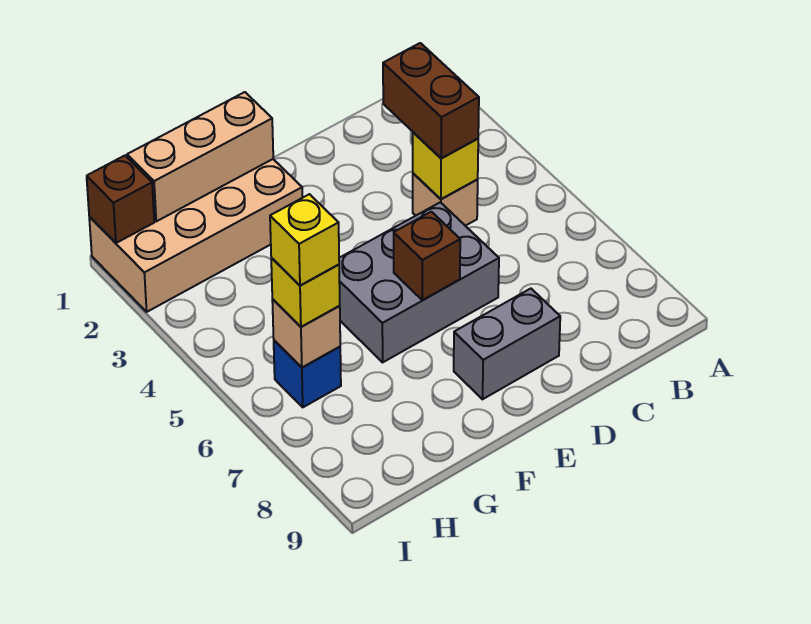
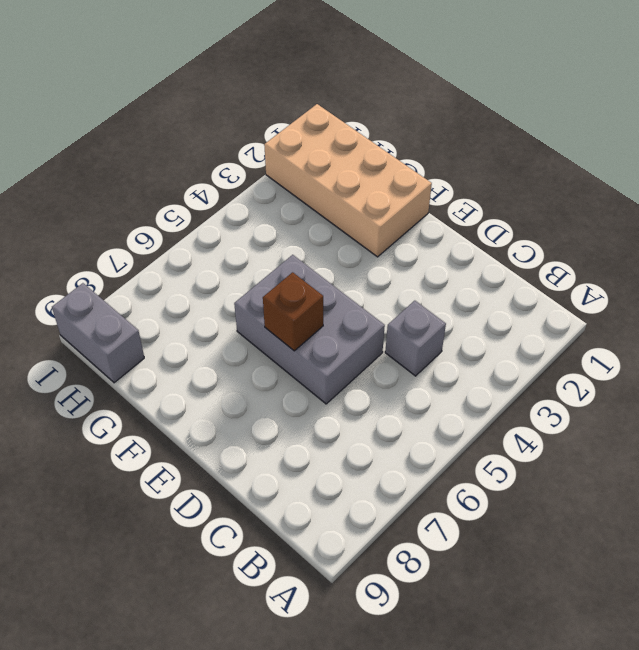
grey brick C4 level 1 -> tan brick C4 level 1
grey brick H9:I9 level 1 -> grey brick D8:E8 level 1
none -> blue brick H6 level 1
none -> yellow brick C4 level 2
none -> tan brick F1:H1 level 2

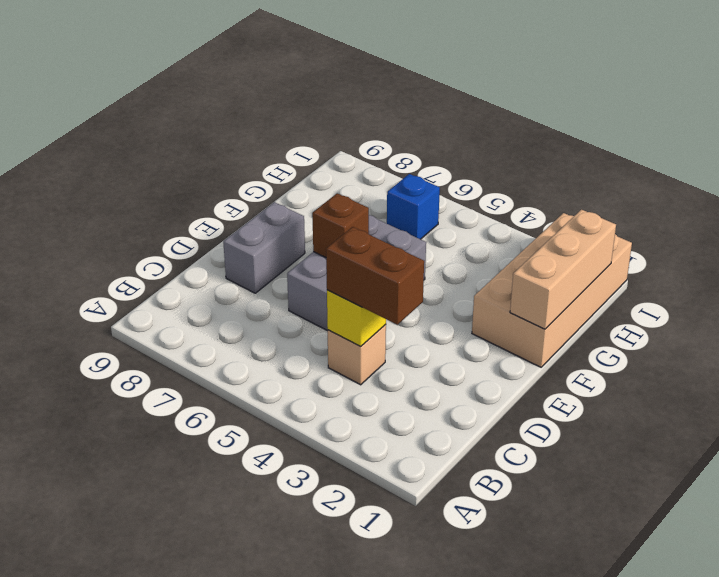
none -> tan brick H6 level 2
none -> brown brick I1 level 2
none -> yellow brick H6 level 3

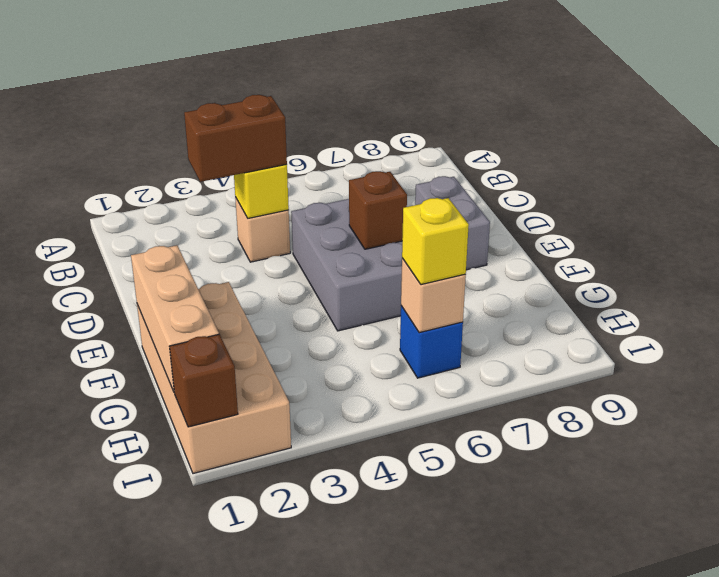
none -> yellow brick H6 level 4

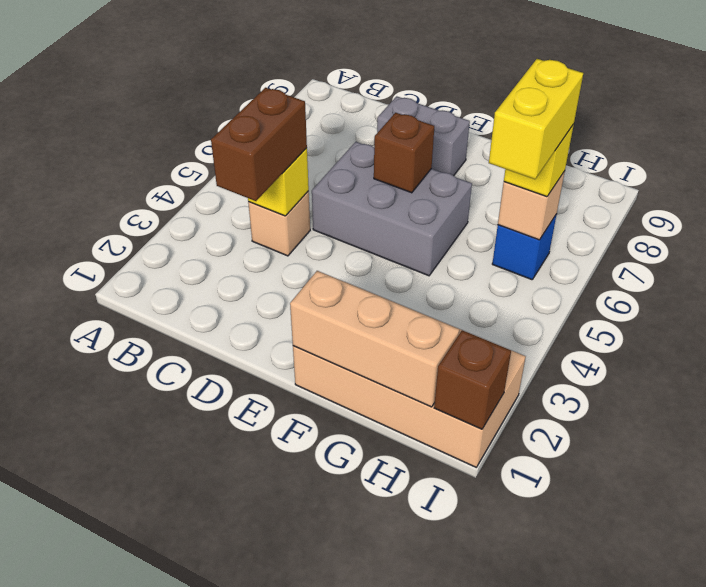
yellow brick H5:H6 level 4 -> yellow brick H6 level 4

